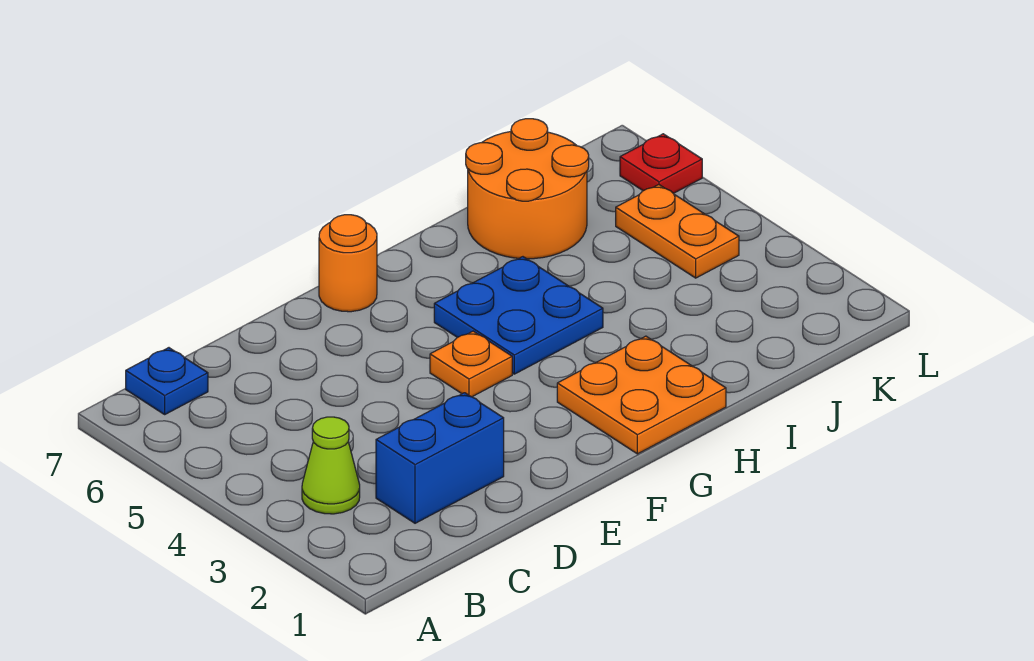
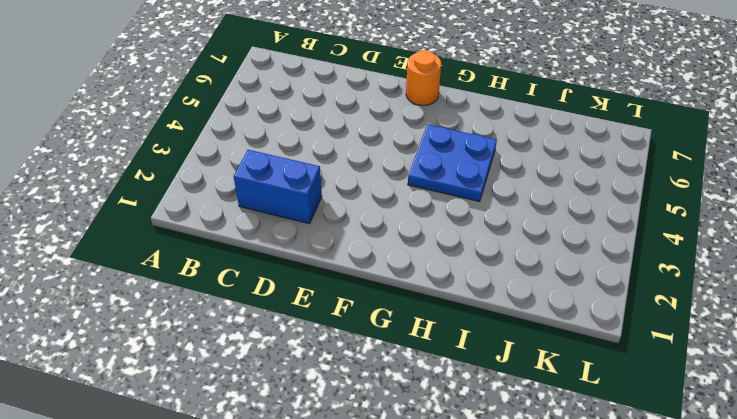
none -> lime cone B3 level 1
none -> blue plate B7 level 1

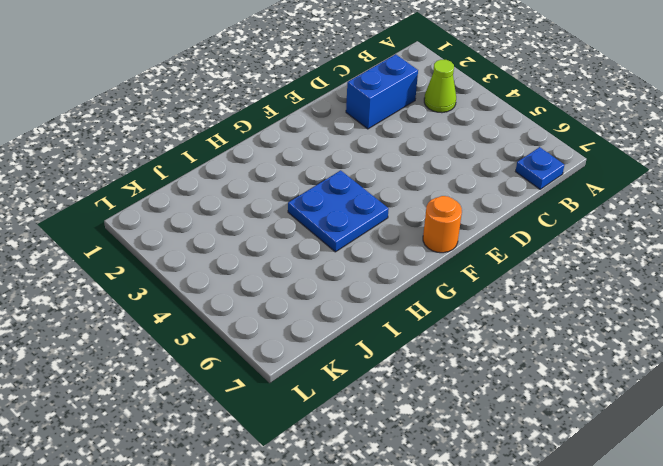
none -> orange plate F4 level 1
none -> orange plate G1:H2 level 1

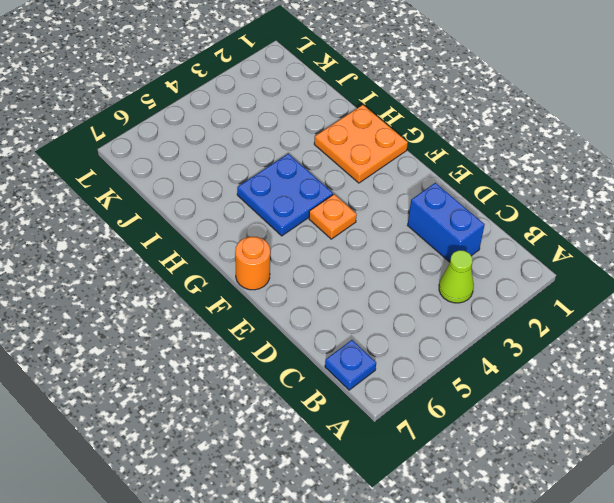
none -> orange round brick I6:J7 level 1
none -> orange plate K4:K5 level 1

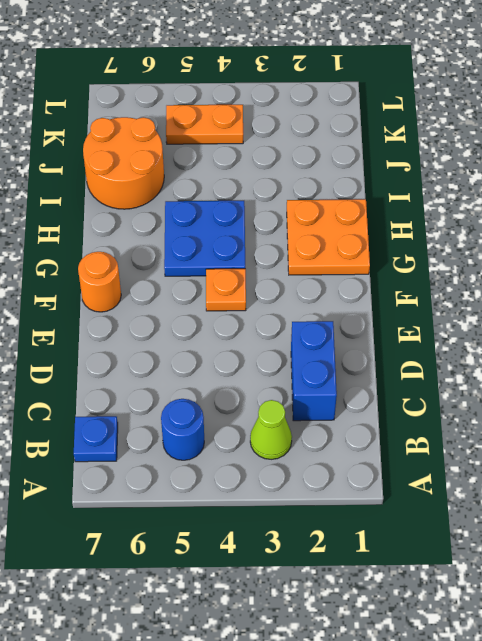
blue round brick B5 level 1 -> none
none -> red plate L6 level 1

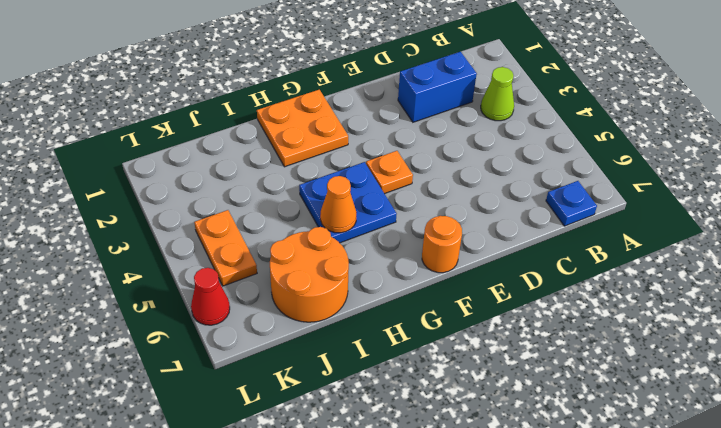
orange cone H5 level 2 -> none
red cone L6 level 1 -> red plate L6 level 1

